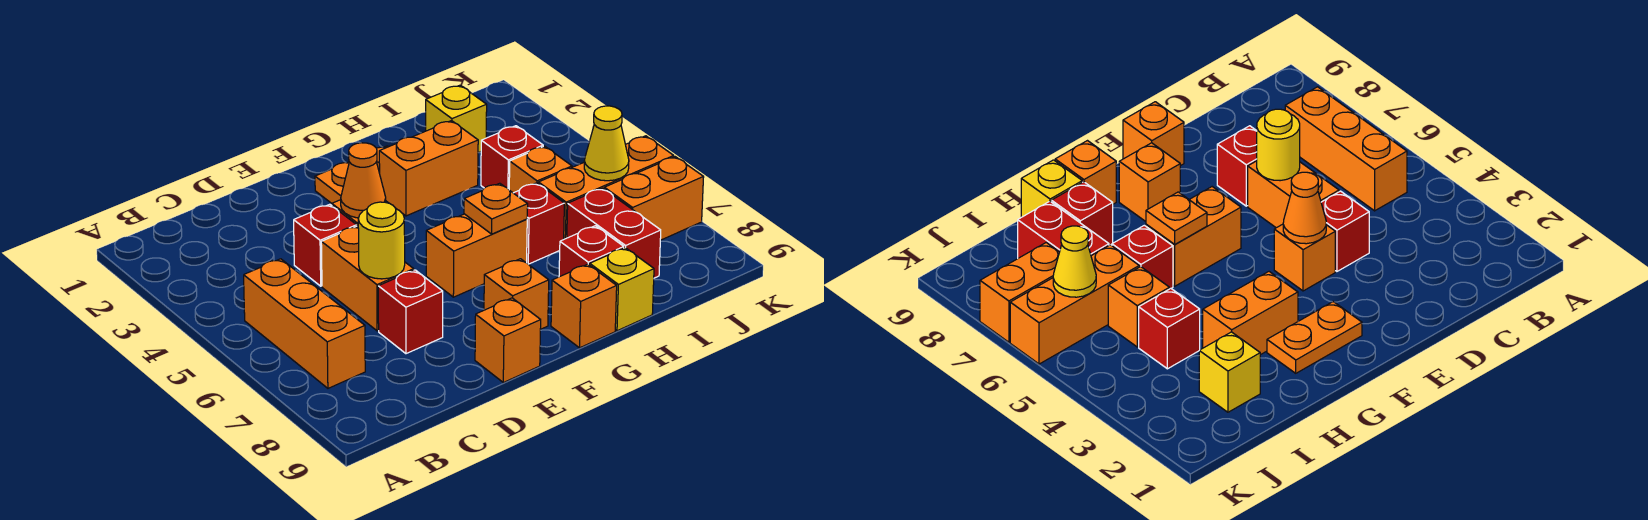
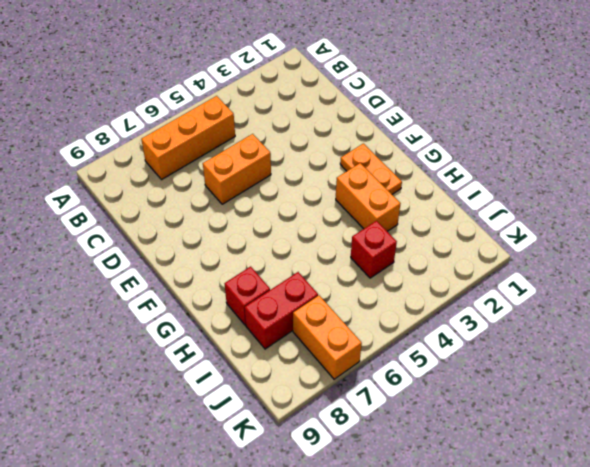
none -> red brick D4 level 1
none -> red brick D7 level 1
none -> orange brick E4 level 1

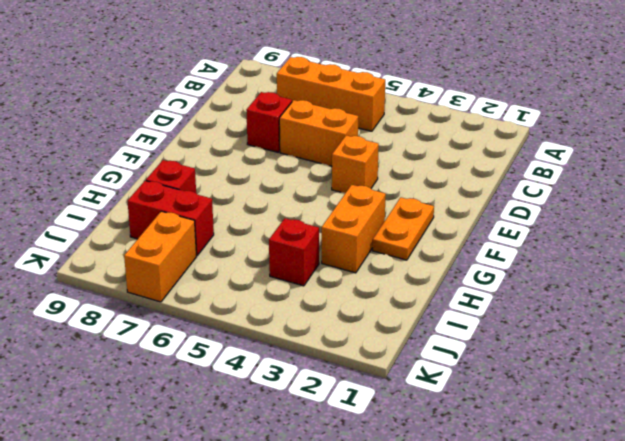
none -> red brick D4 level 1
none -> orange brick E9 level 1
none -> orange brick F6:G6 level 1

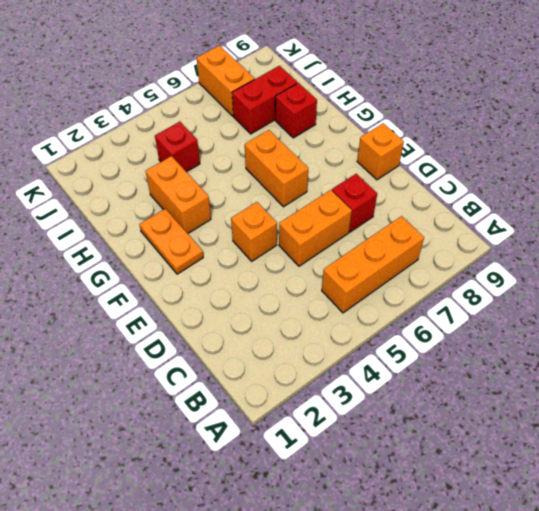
none -> red brick D4 level 1
none -> orange brick F8 level 1
none -> orange brick G9 level 1

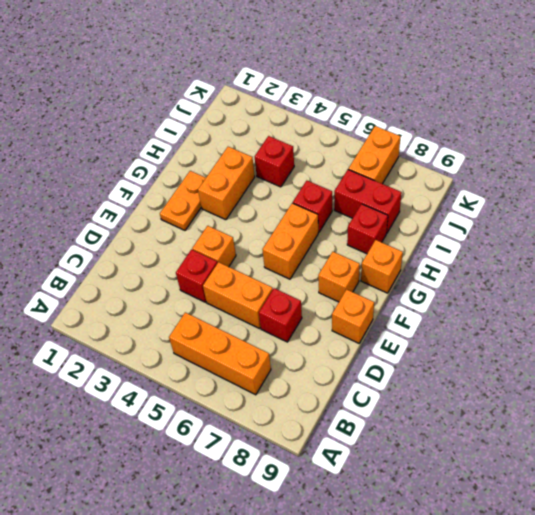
none -> yellow brick H9 level 1
none -> yellow brick I2 level 1
none -> orange brick I5 level 1

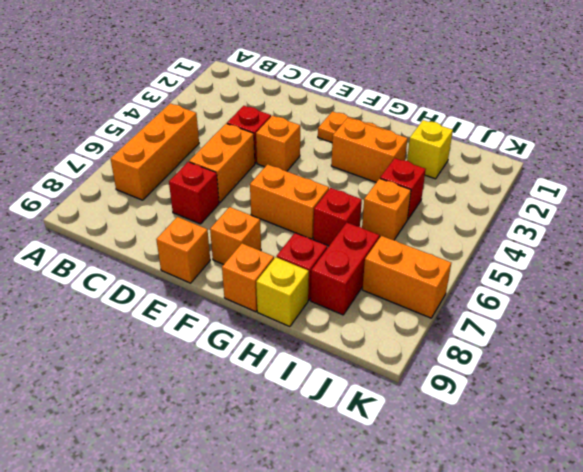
none -> orange brick I6:K6 level 1
none -> yellow round brick D6 level 2
none -> orange cone E4 level 2

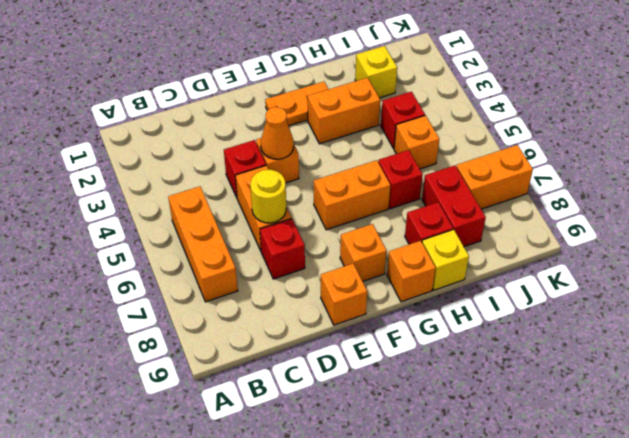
none -> orange brick I6:K6 level 1
none -> orange plate G6 level 2
none -> yellow cone J6 level 2

